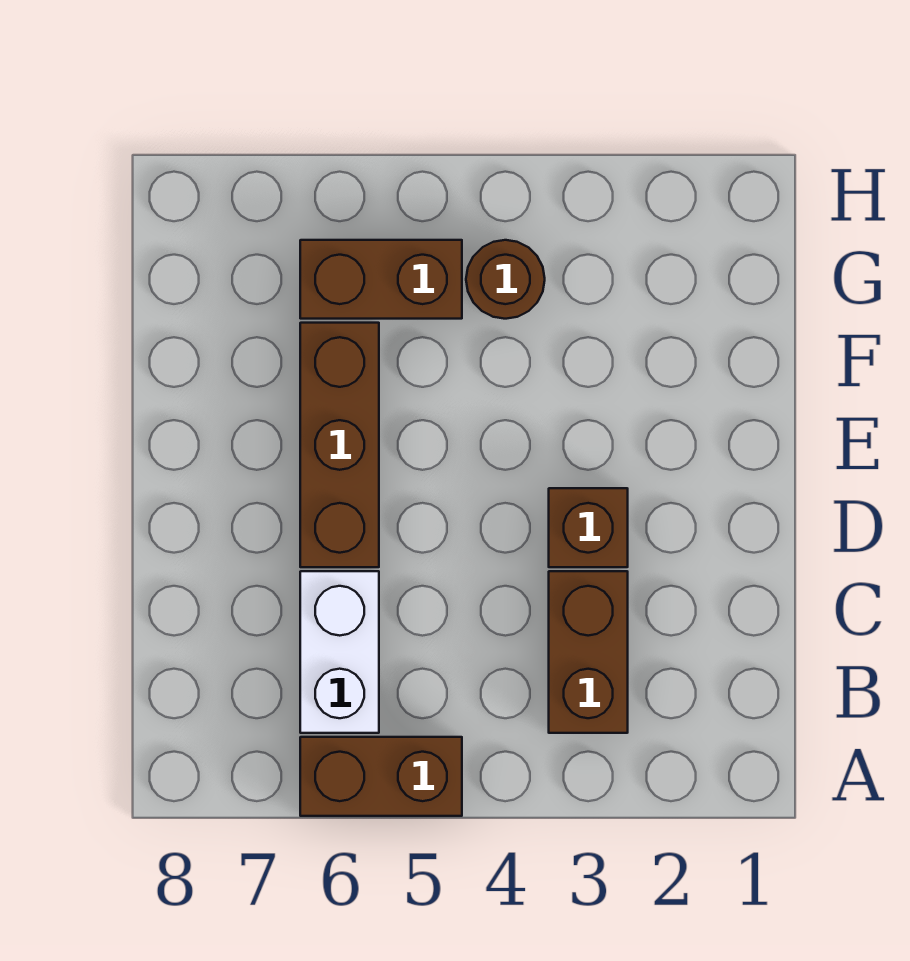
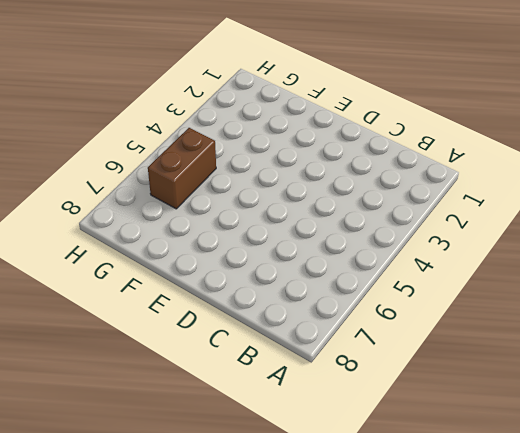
none -> brown brick A5:A6 level 1
none -> brown brick B3:C3 level 1

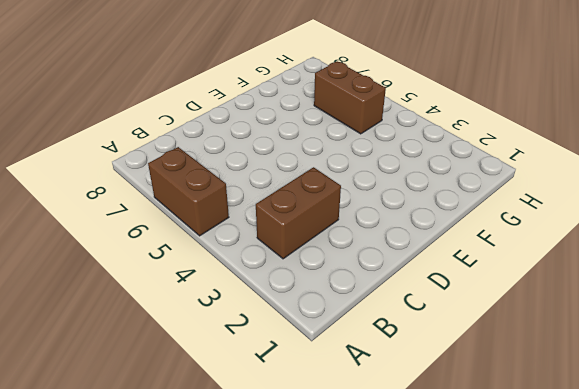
none -> white brick B6:C6 level 1
none -> brown brick D3 level 1

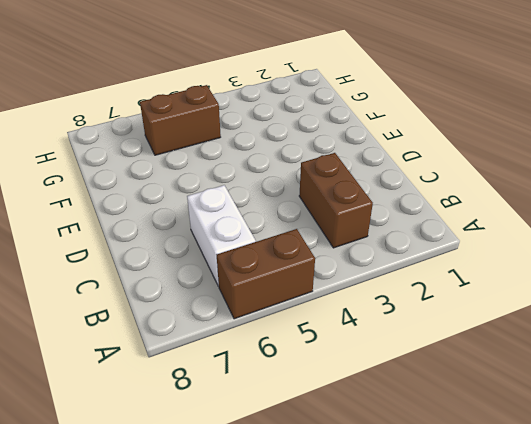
none -> brown brick D3 level 1
none -> brown brick D6:F6 level 1

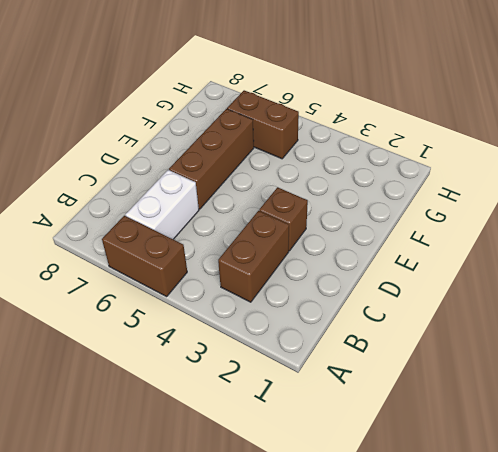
none -> brown round brick G4 level 1

